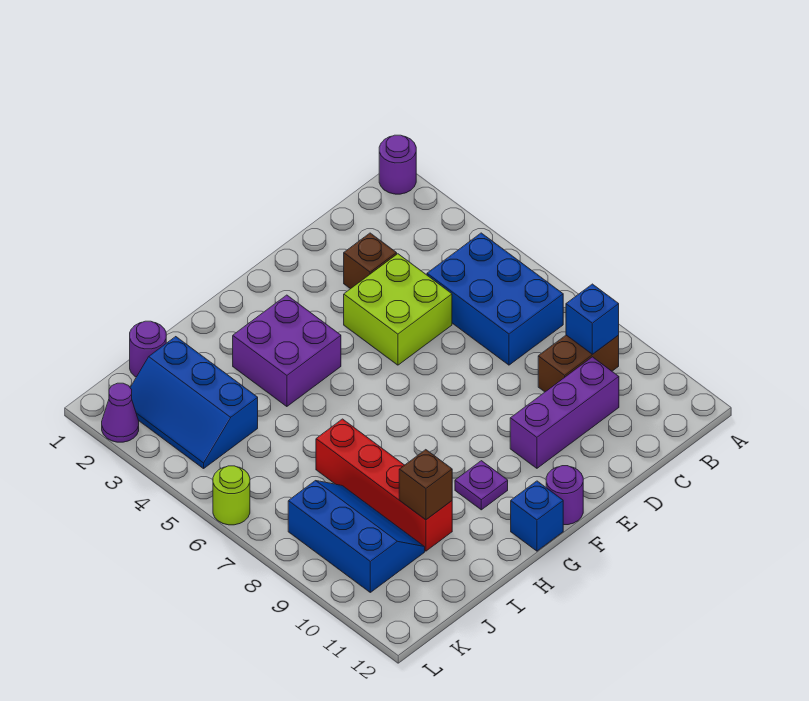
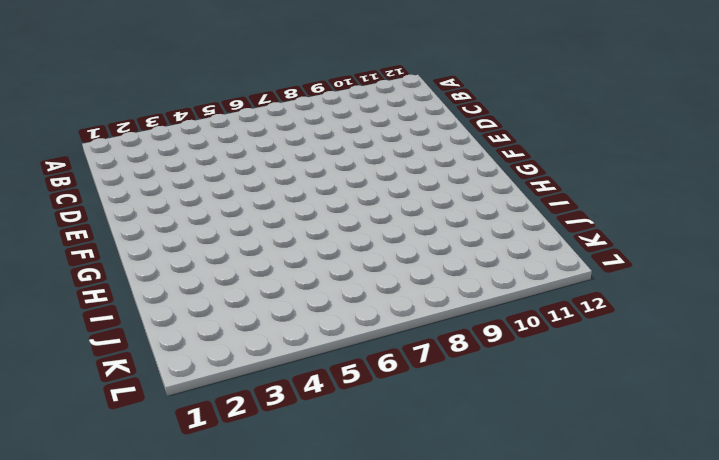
none -> purple round brick A1 level 1
none -> blue brick B5:C7 level 1
none -> brown brick B9:C9 level 1

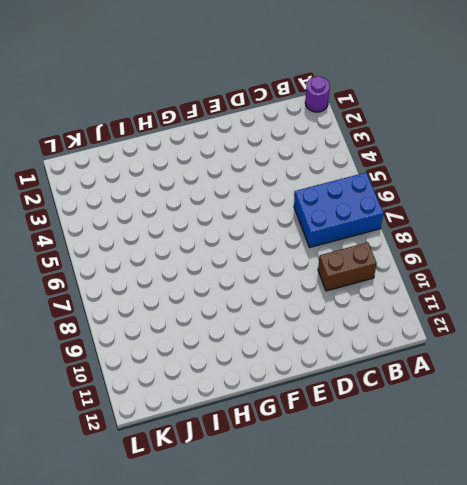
blue brick A6:C7 level 1 -> blue brick B5:C7 level 1
none -> purple brick C10:E10 level 1
none -> brown brick D3 level 1
none -> lime brick D4:E5 level 1

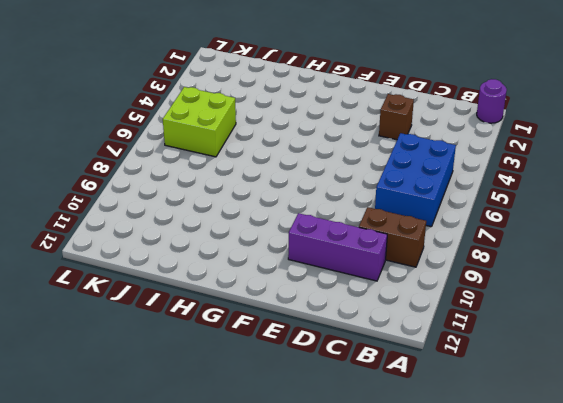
lime brick J5:K6 level 1 -> lime brick D4:E5 level 1
none -> purple round brick F12 level 1
none -> purple brick G3:H4 level 1
none -> purple plate G10 level 1

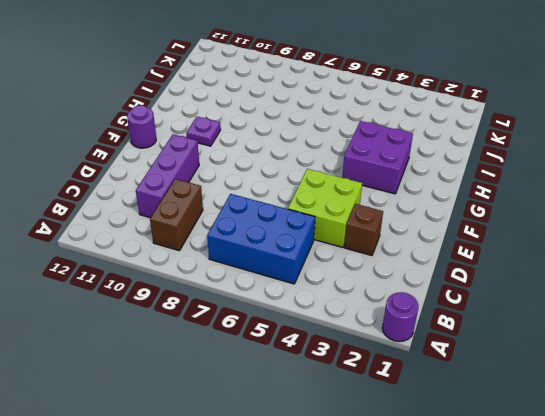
none -> blue brick G12 level 1
none -> red brick I7:I10 level 1
none -> purple round brick J1 level 1

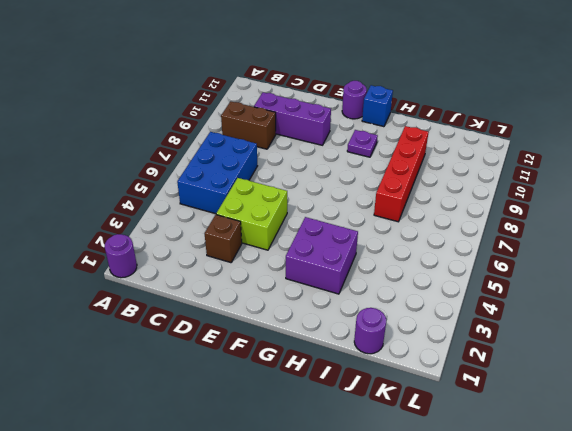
none -> blue slope J2:K4 level 1 top J
none -> blue slope J8:K10 level 1 top K
none -> purple cone L2 level 1

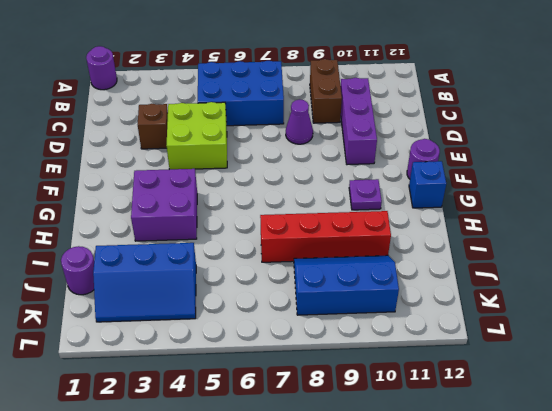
purple cone D8 level 1 -> purple cone L2 level 1
none -> lime round brick L6 level 1
none -> blue brick B9 level 2
none -> brown brick I10 level 2

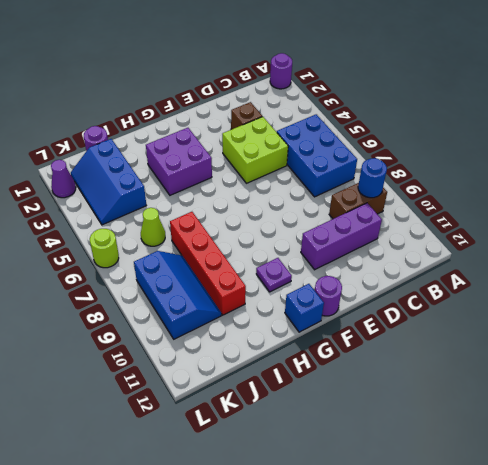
blue round brick B9 level 2 -> blue brick B9 level 2
lime cone J6 level 1 -> none
none -> brown brick I10 level 2

